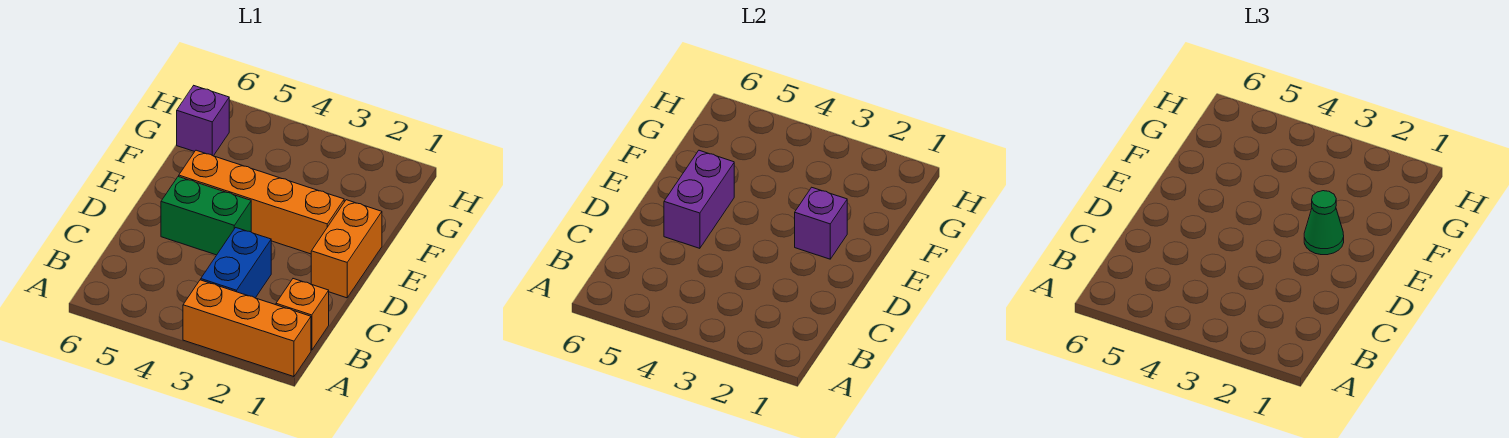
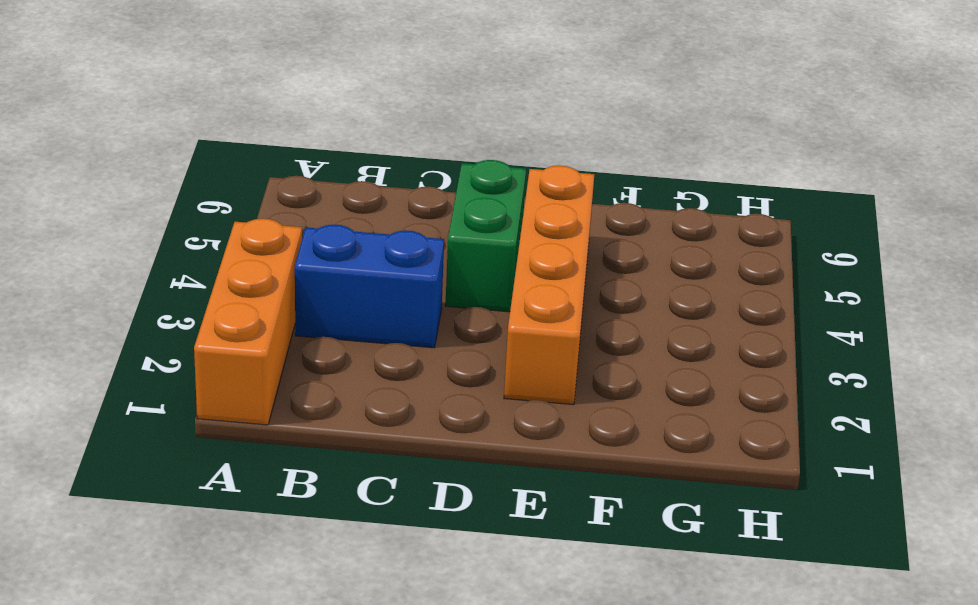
none -> orange brick B1 level 1
none -> orange brick D1:E1 level 1

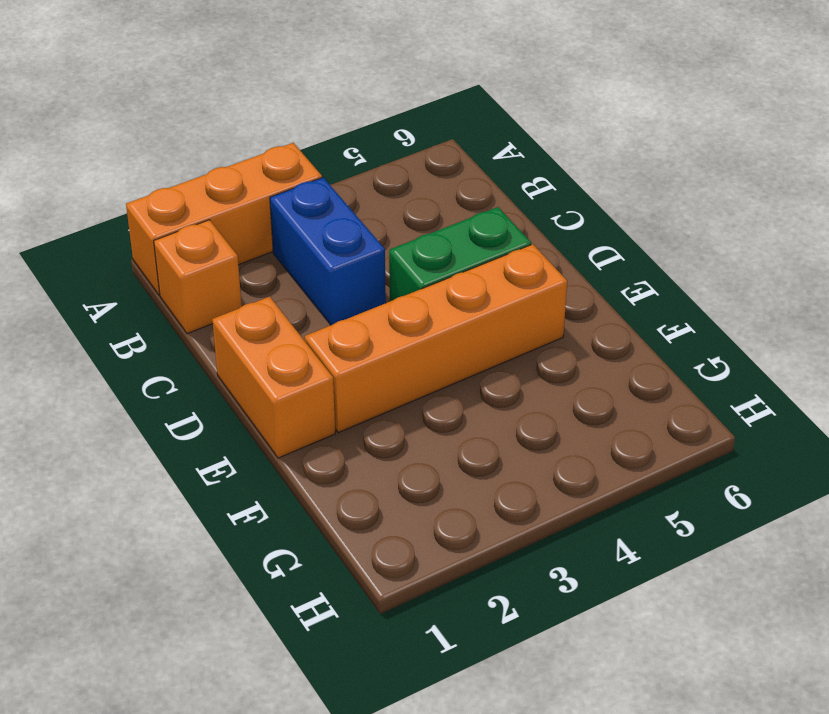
none -> purple brick G6 level 1
none -> purple brick D5:E5 level 2

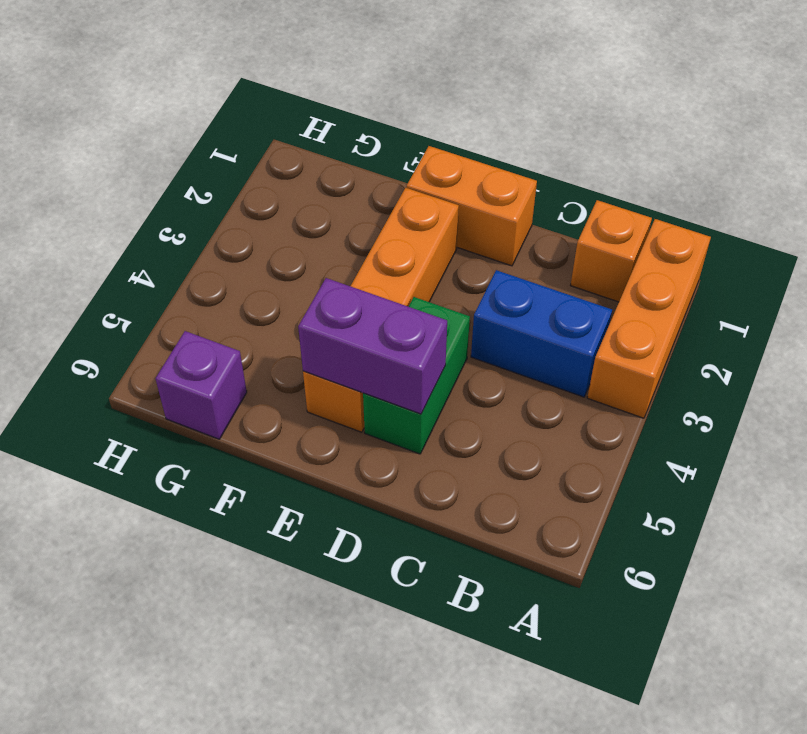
none -> purple brick E2 level 2
none -> green cone E2 level 3

